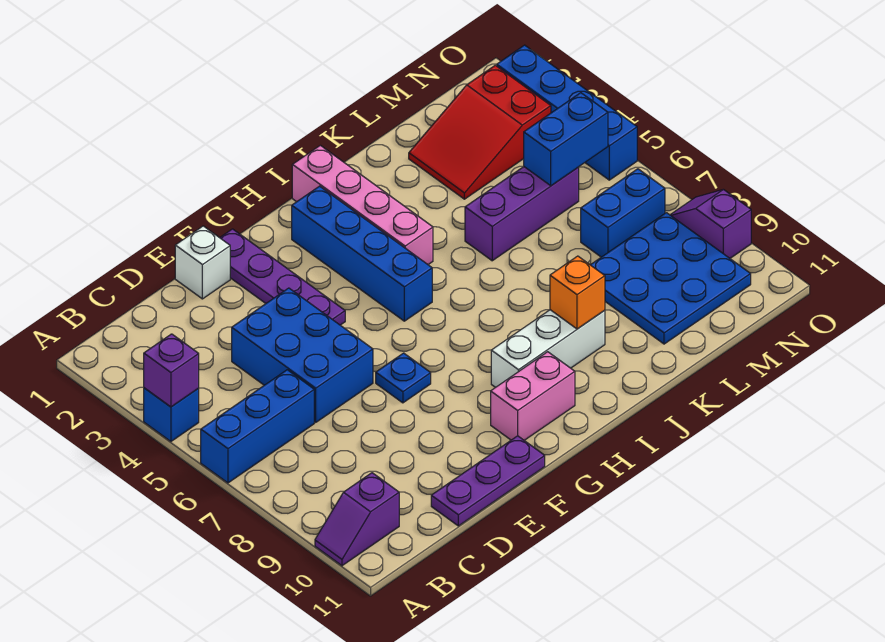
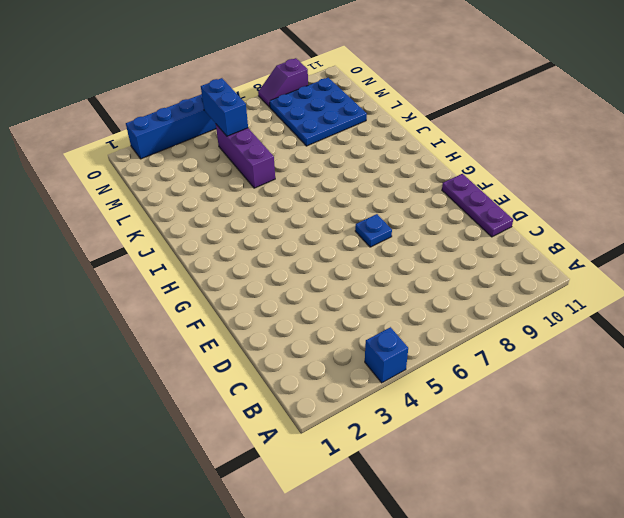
none -> blue brick A6:C6 level 1
none -> purple slope A10:B10 level 1 top B
none -> blue brick D4:E6 level 1

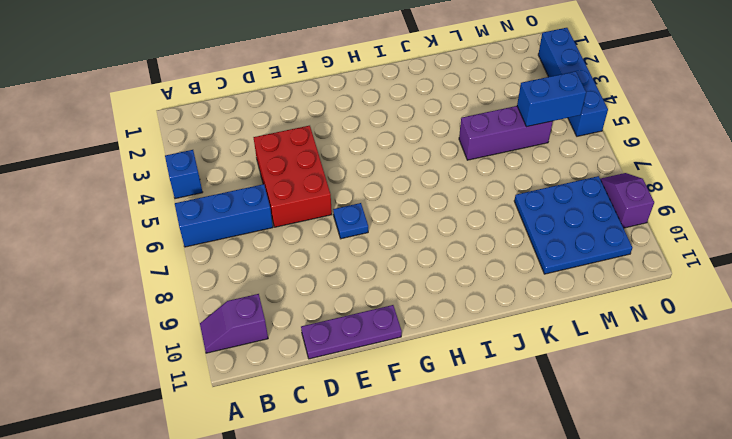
red brick D4:E6 level 1 -> blue brick D4:E6 level 1
none -> white brick E1 level 1
none -> purple plate F1:F4 level 1
none -> pink brick G10:H10 level 1

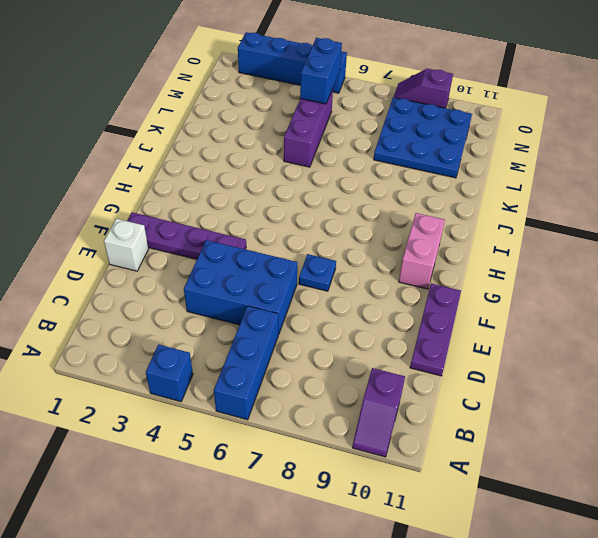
none -> blue brick H2:H5 level 1
none -> white brick H9:J9 level 1
none -> pink brick I1:I4 level 1

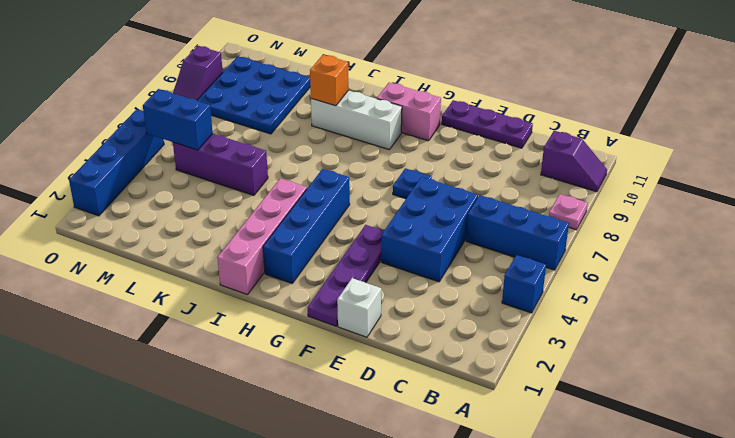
pink plate A8 level 1 -> none
none -> red slope L2:N3 level 1 top N
none -> blue brick M7:N7 level 1
none -> purple brick A4 level 2

